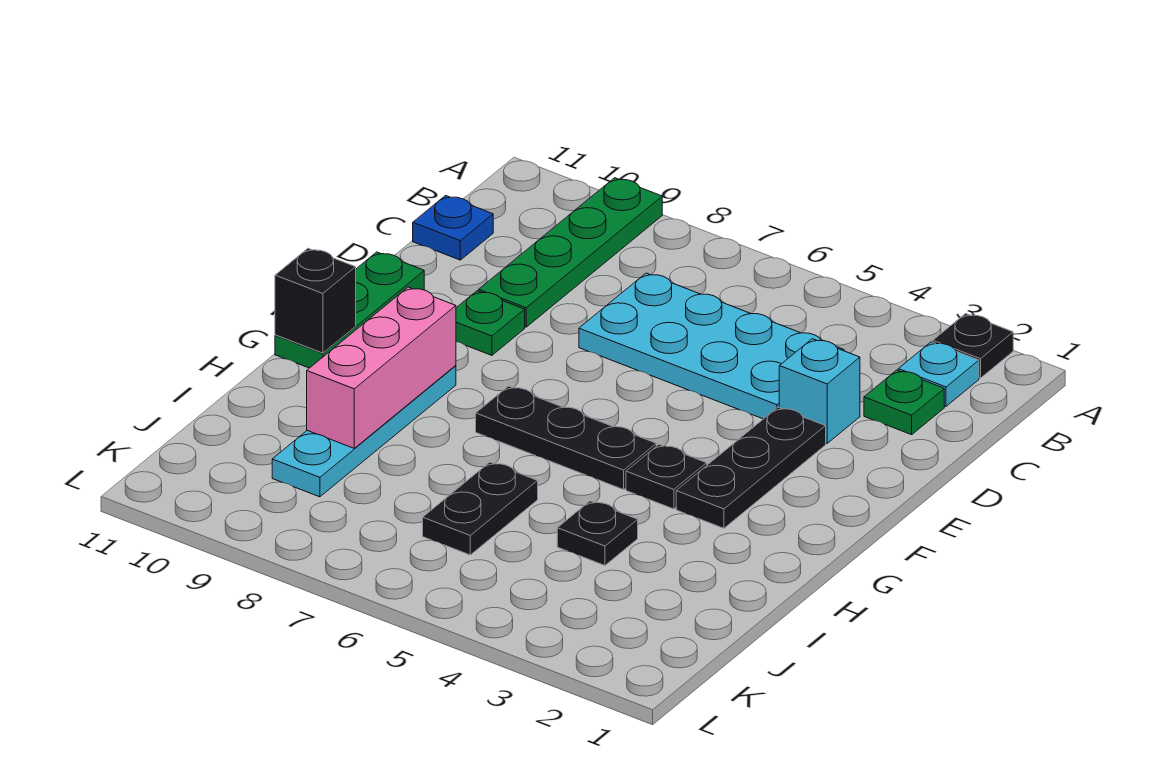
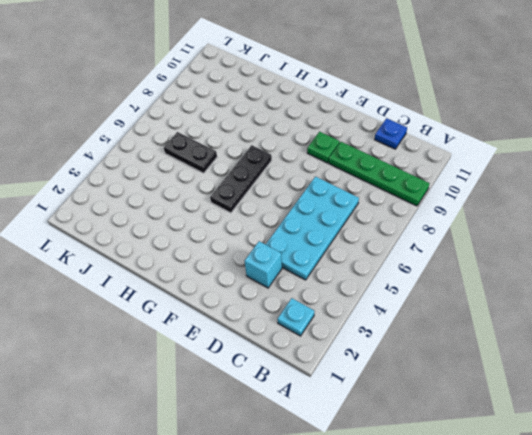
none -> black plate A2 level 1
none -> green plate C2 level 1
none -> black plate E3:G3 level 1

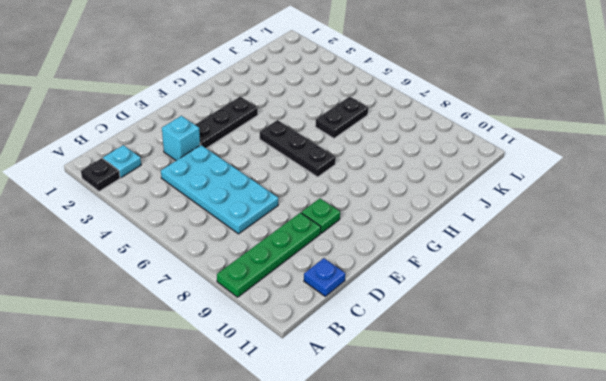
none -> green plate C2 level 1
none -> green plate E11:G11 level 1
none -> black plate G4 level 1

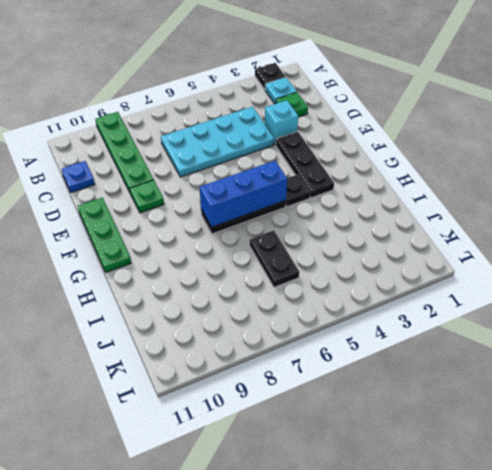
blue brick G5:G7 level 2 -> none
none -> cyan plate G9:J9 level 1
none -> black plate I4 level 1
none -> pink brick G9:I9 level 2

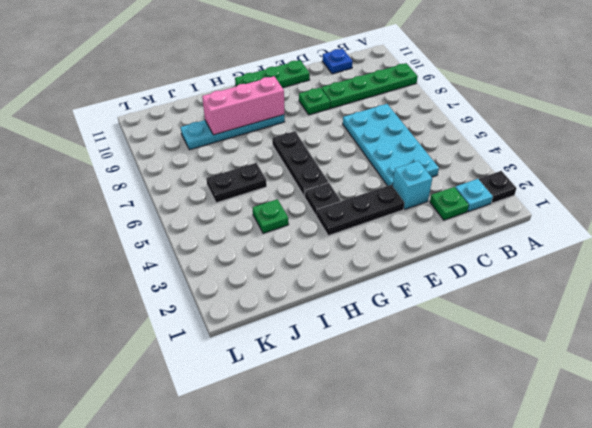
green plate I4 level 1 -> black plate I4 level 1
none -> black brick G11 level 2

